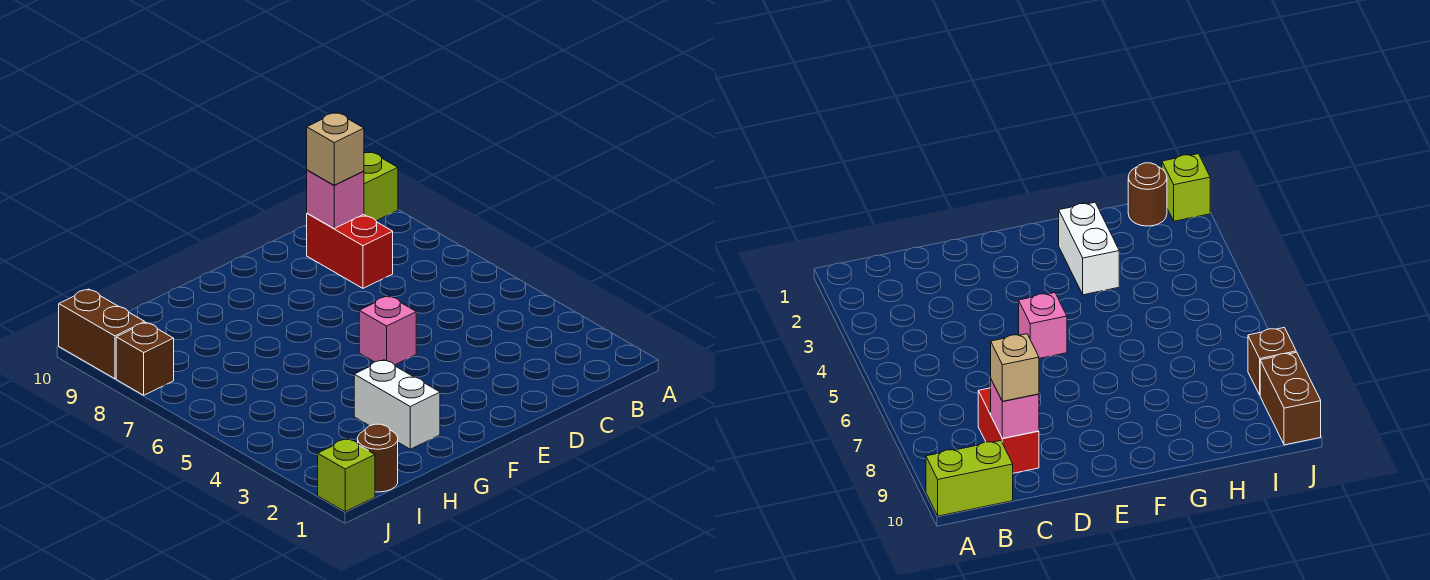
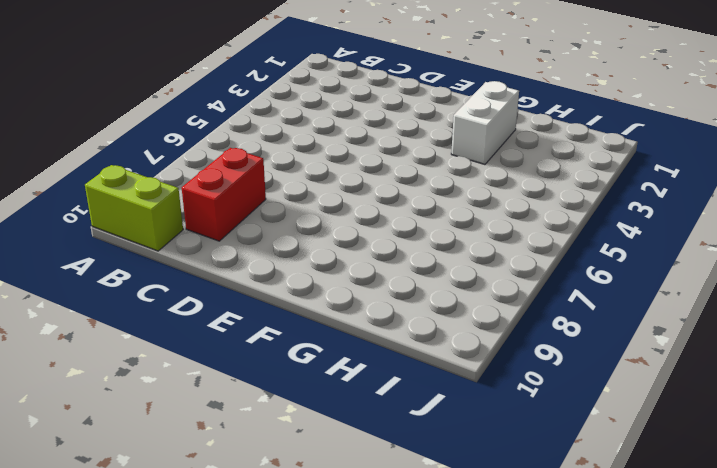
none -> pink brick E5 level 1
none -> brown round brick I1 level 1

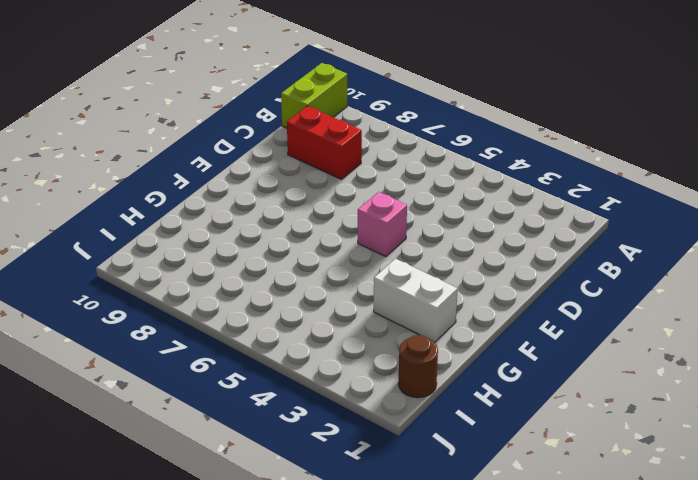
none -> lime brick J1 level 1
none -> brown brick J8 level 1

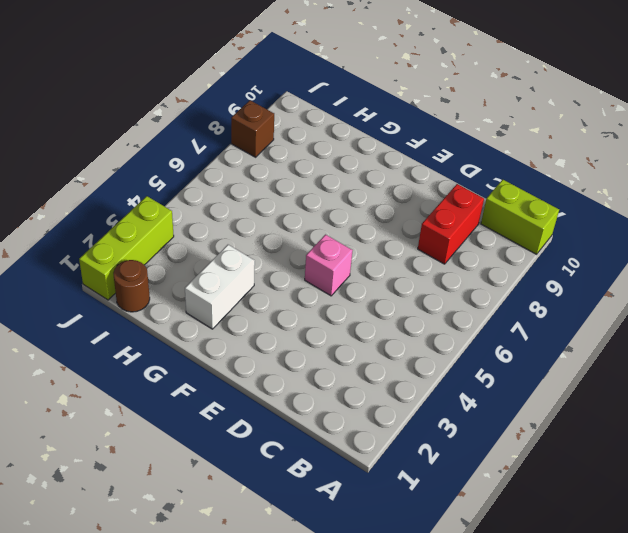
lime brick J1:J3 level 1 -> lime brick J1 level 1
none -> brown brick J9:J10 level 1
none -> pink brick C9 level 2

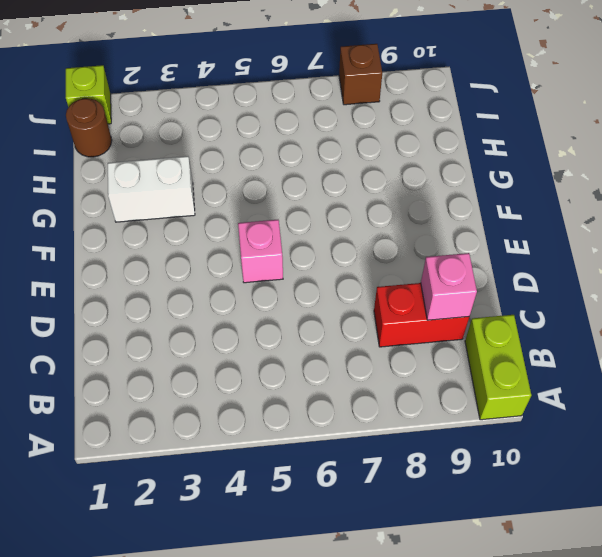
none -> brown brick J9:J10 level 1
none -> tan brick C9 level 3

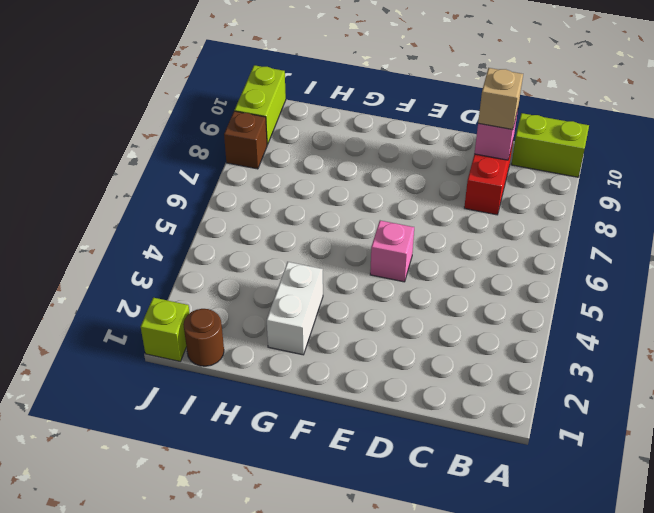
lime brick J9:J10 level 1 -> brown brick J9:J10 level 1

